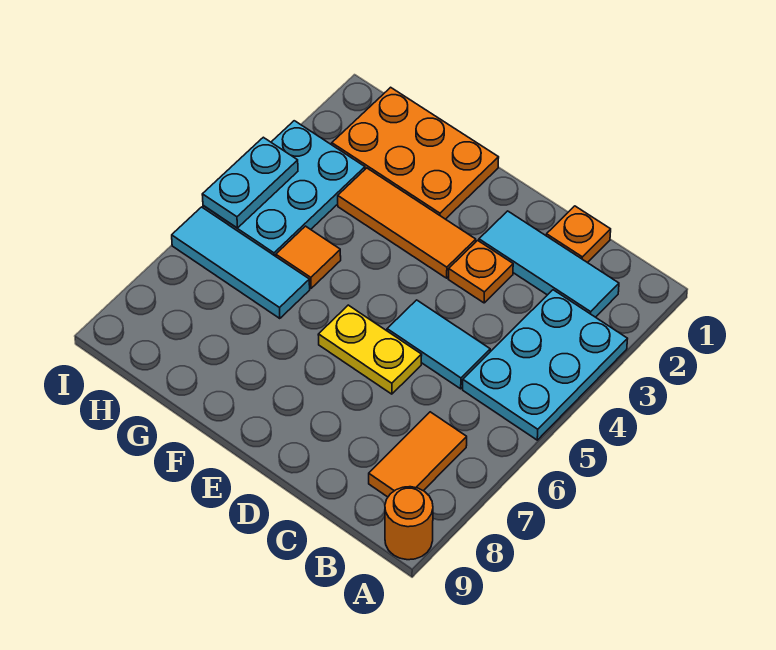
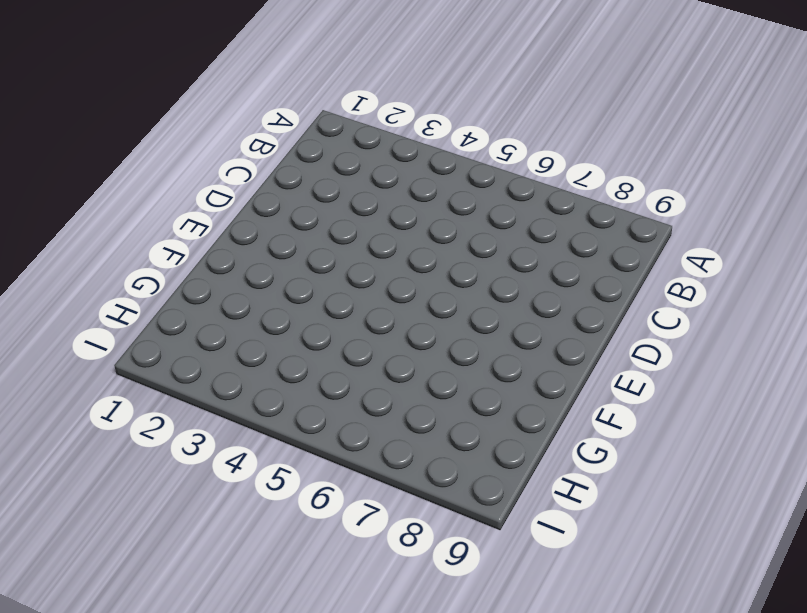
none -> cyan plate A3:B5 level 1
none -> orange round brick A9 level 1
none -> cyan tile B2:D2 level 1

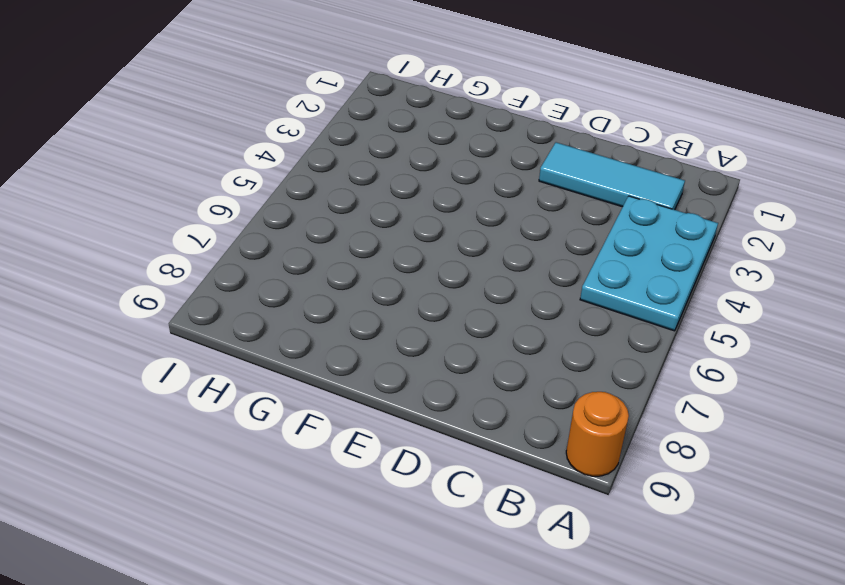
none -> orange tile B7:B8 level 1
none -> orange plate C1 level 1
none -> cyan tile C5:D5 level 1

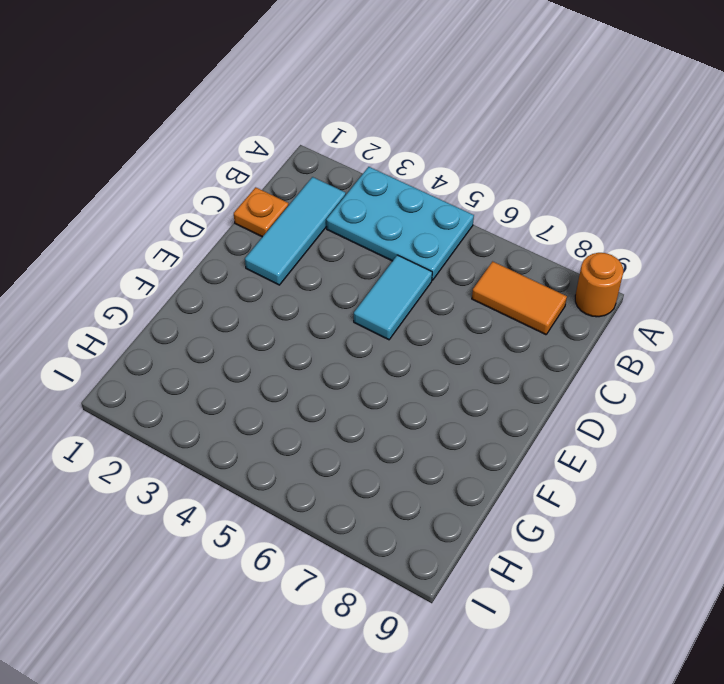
none -> orange plate D3 level 1
none -> yellow plate D6:E6 level 1
none -> orange tile E3:G3 level 1

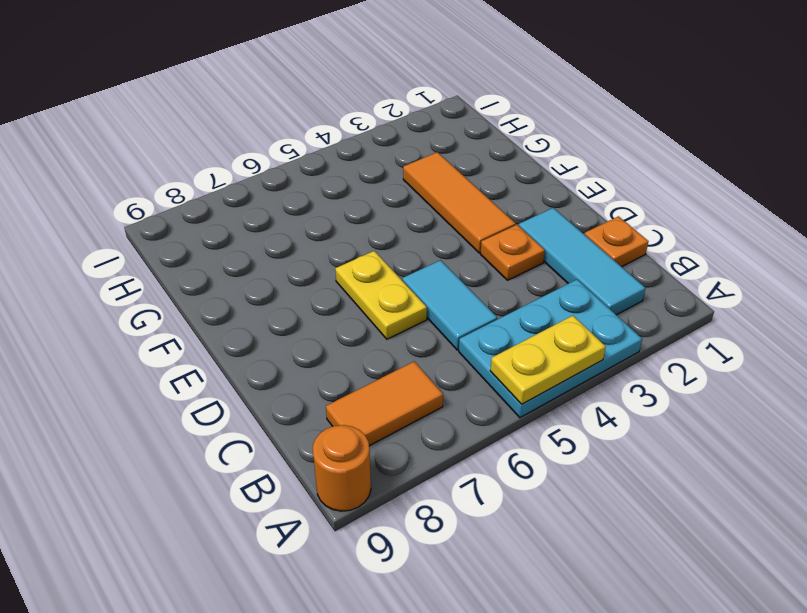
yellow plate A4:A5 level 2 -> none
none -> orange plate F1:H2 level 1
none -> orange tile G5 level 1
none -> cyan tile G6:I6 level 1

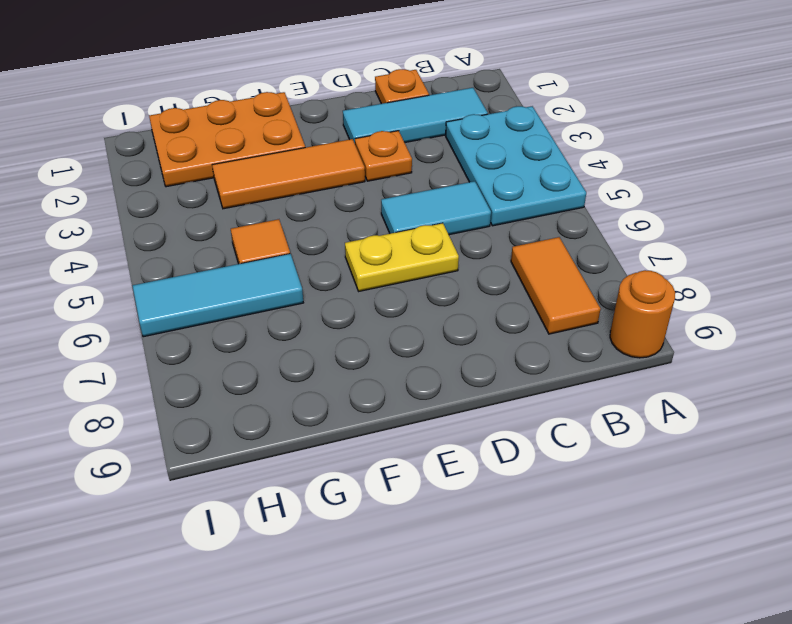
none -> cyan plate H3:I5 level 1
none -> cyan plate I4:I5 level 2

